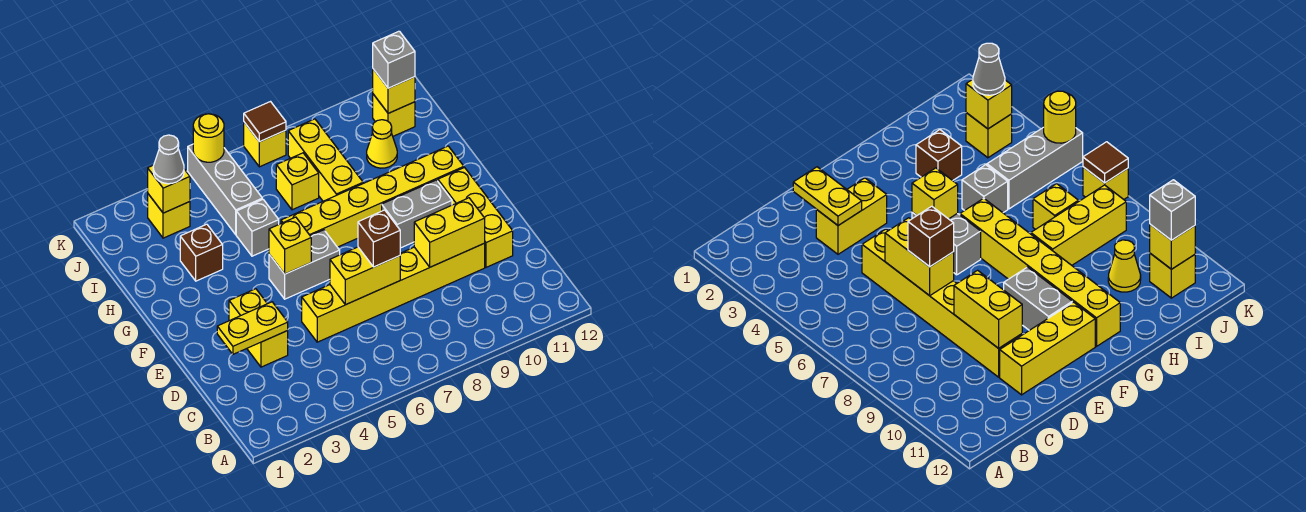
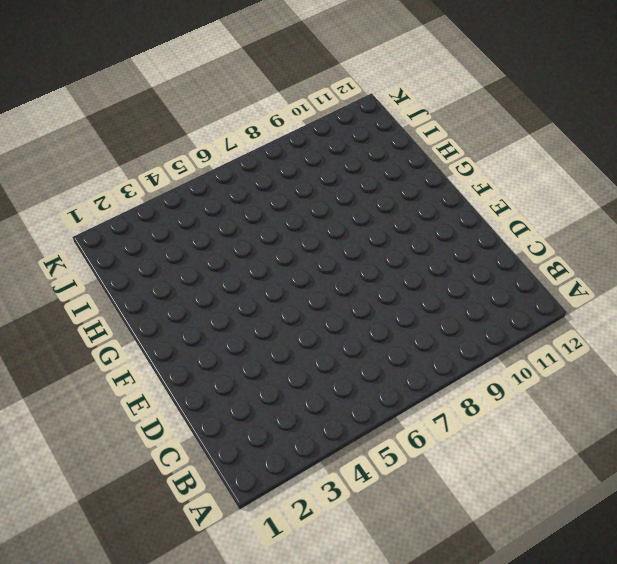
none -> yellow brick D3:E3 level 1
none -> yellow brick D5:D10 level 1
none -> yellow brick D11:F11 level 1

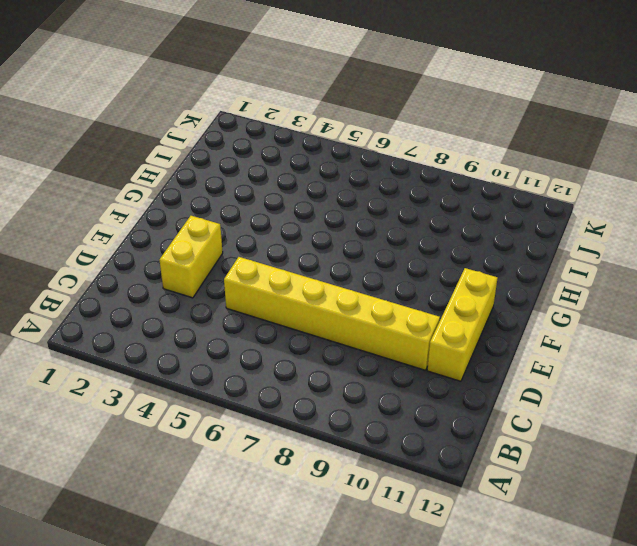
none -> grey brick F5:F6 level 1
none -> grey brick F9:F10 level 1
none -> yellow brick G6:G11 level 1

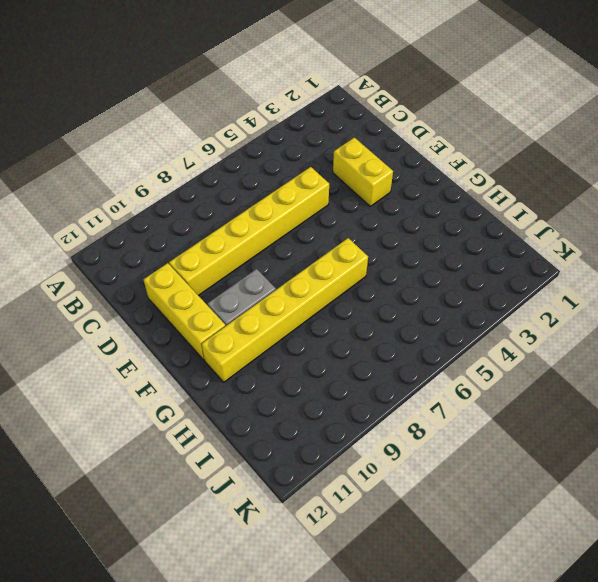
none -> grey brick F5:F6 level 1
none -> brown brick H3 level 1
none -> grey brick H5 level 1

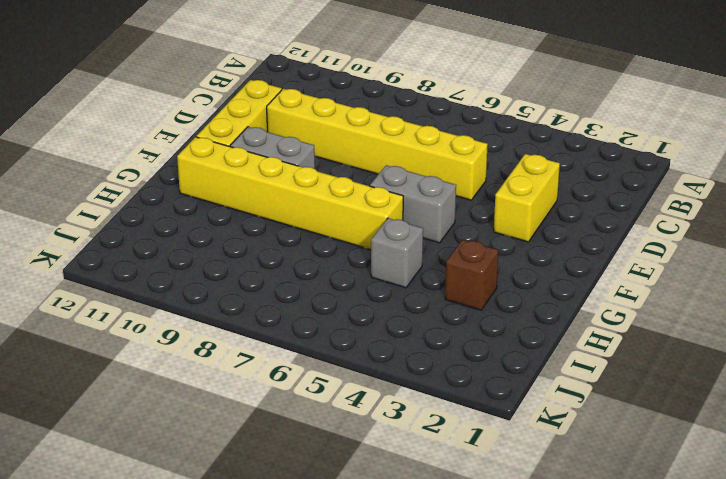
none -> yellow brick H8:J8 level 1
none -> grey brick I5:K5 level 1
none -> yellow brick I7 level 1

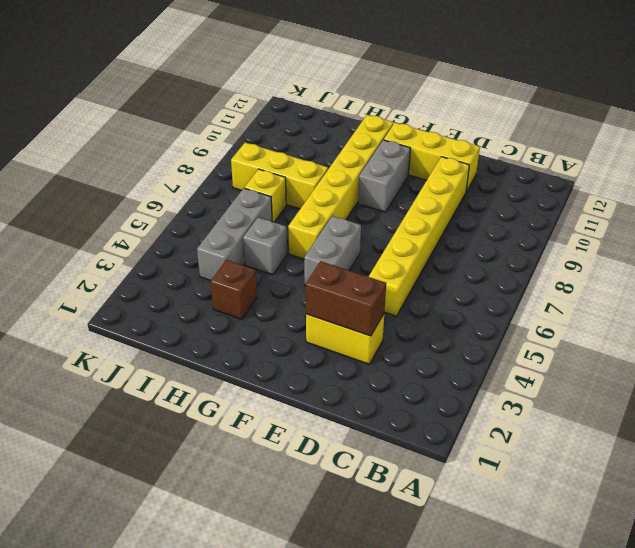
brown brick D3:E3 level 2 -> yellow plate D2:D3 level 2
grey brick I4:I6 level 1 -> grey brick I5:K5 level 1
none -> yellow cone I10 level 1
none -> yellow brick J3 level 1
none -> yellow brick J11 level 1

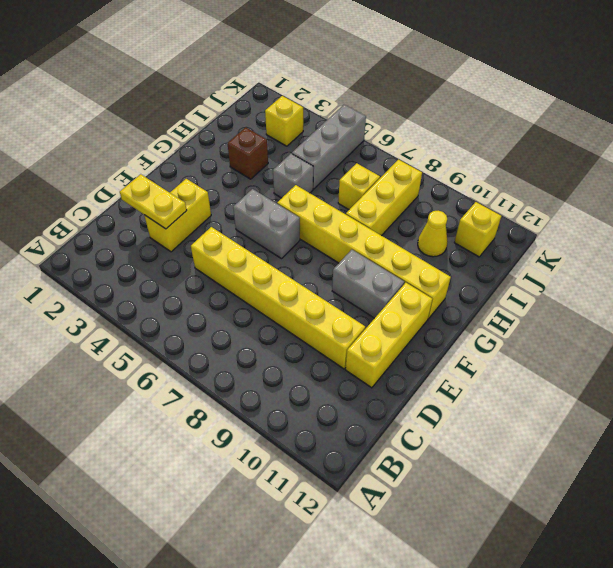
none -> yellow brick K7 level 1
none -> yellow brick D6:D7 level 2
none -> yellow brick D9:D10 level 2

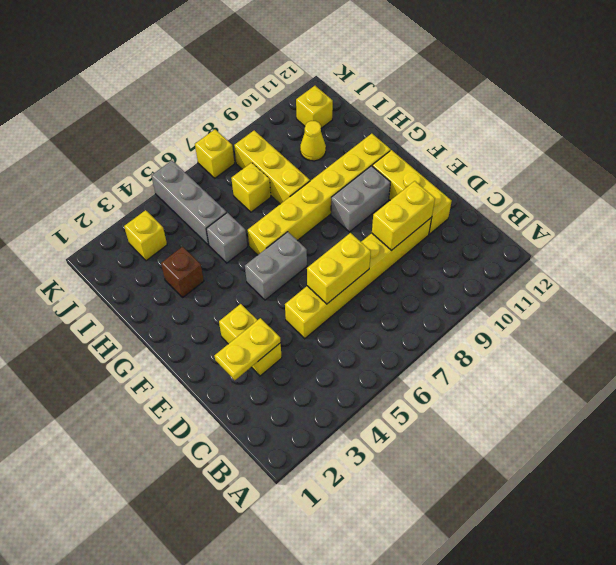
none -> yellow brick F5 level 2
none -> yellow brick J3 level 2
none -> yellow brick J11 level 2

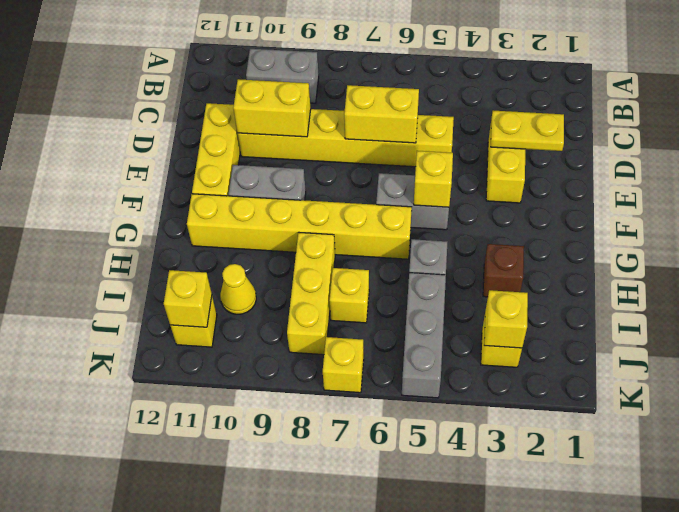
grey brick B9:B10 level 1 -> none
none -> yellow round brick K5 level 2
none -> brown tile K7 level 2
none -> brown brick D7 level 3

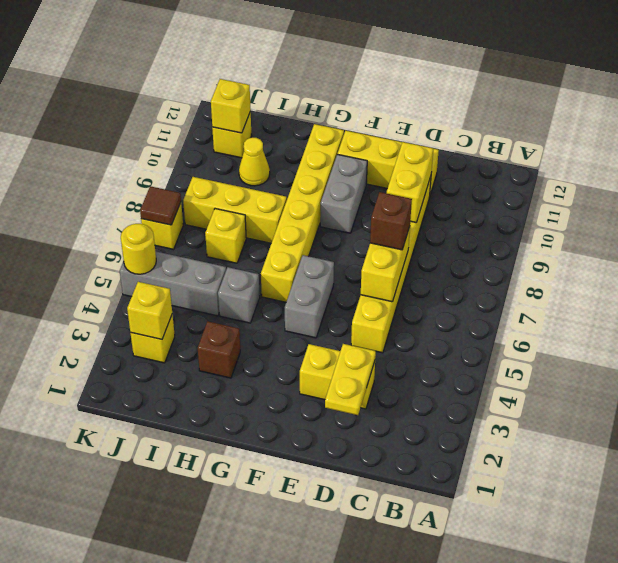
none -> yellow brick F5 level 2
none -> grey cone J3 level 3
none -> grey brick J11 level 3

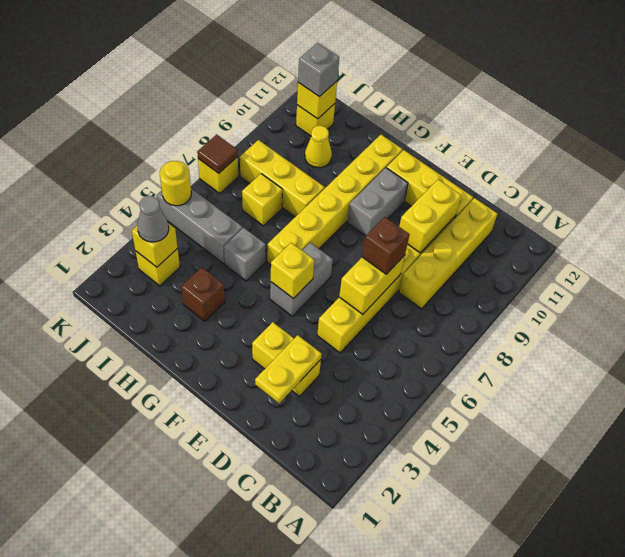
yellow brick C8:C11 level 1 -> none

